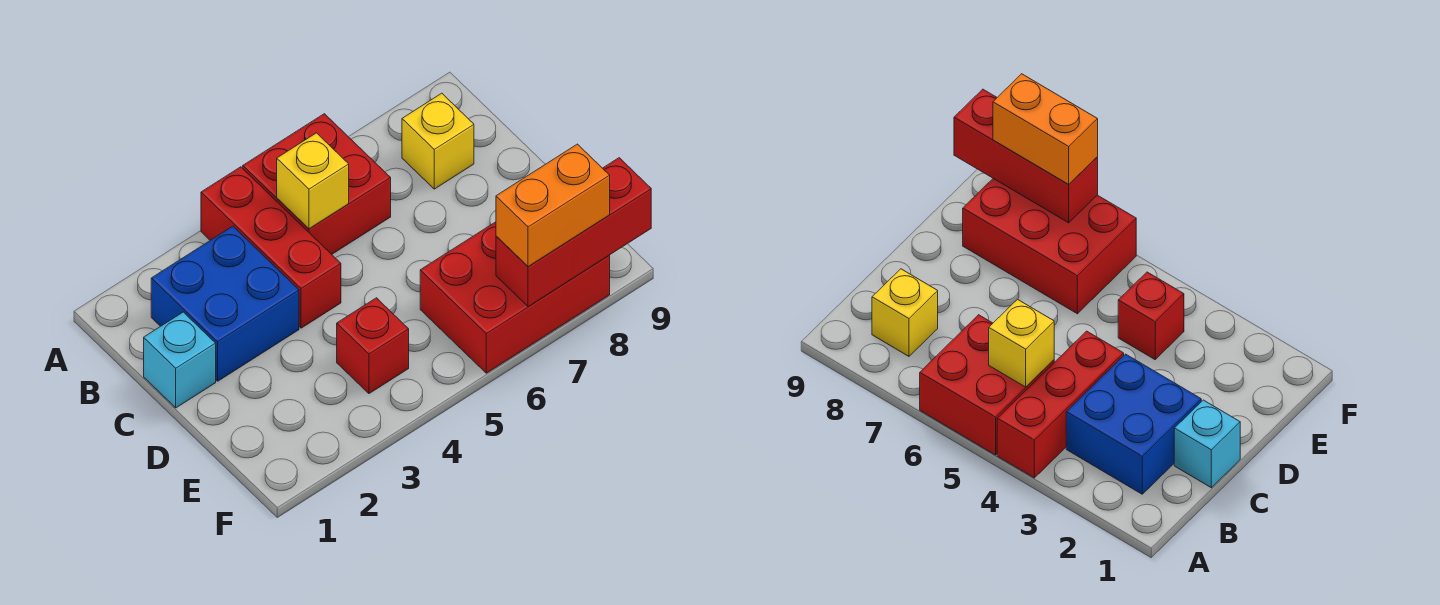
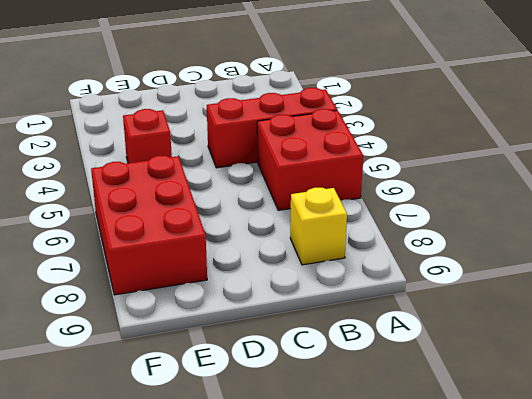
none -> blue brick B2:C3 level 1
none -> cyan brick C1 level 1

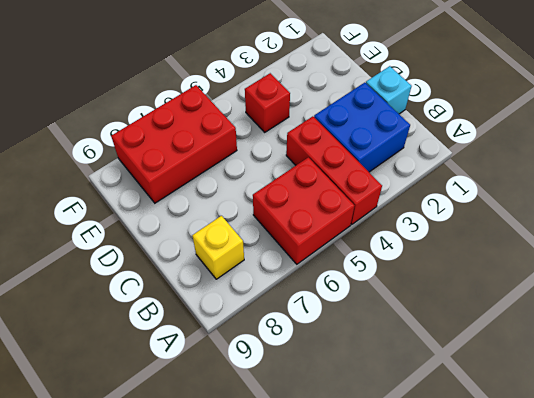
none -> yellow brick B5 level 2
none -> red brick F7:F9 level 2

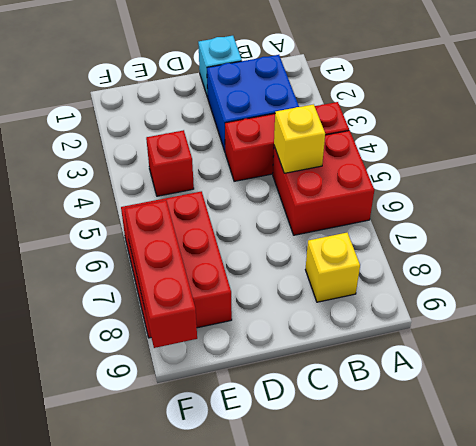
none -> orange brick F7:F8 level 3

